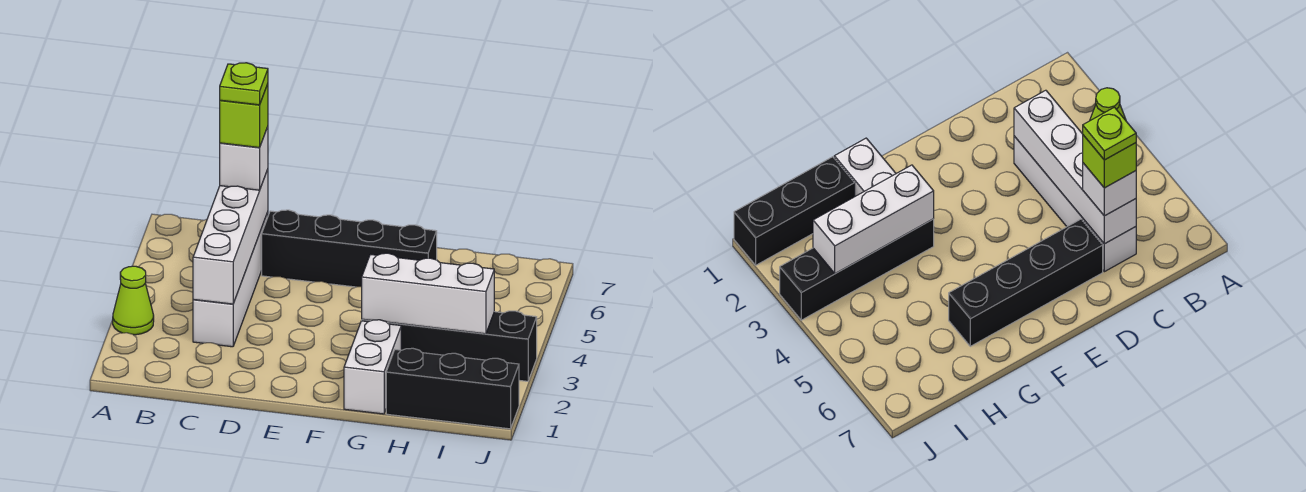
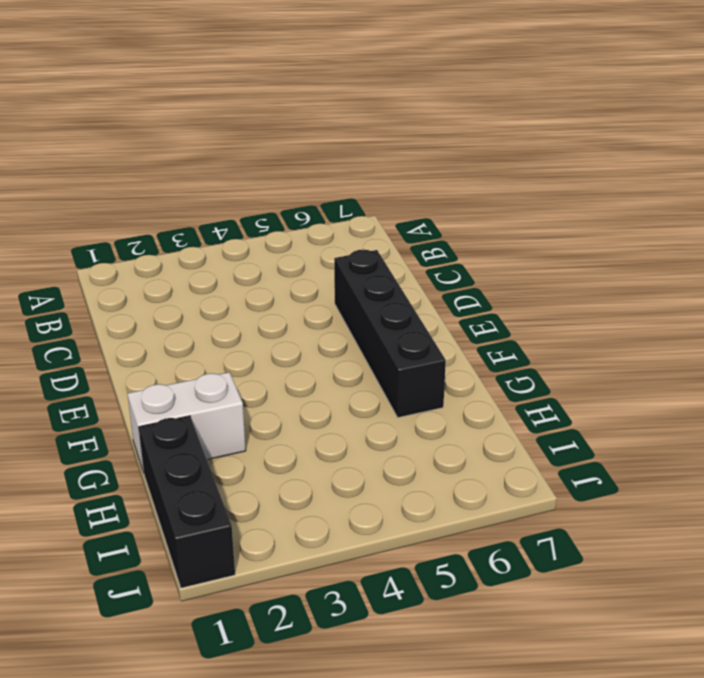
none -> lime cone A3 level 1
none -> white brick C3:C6 level 1

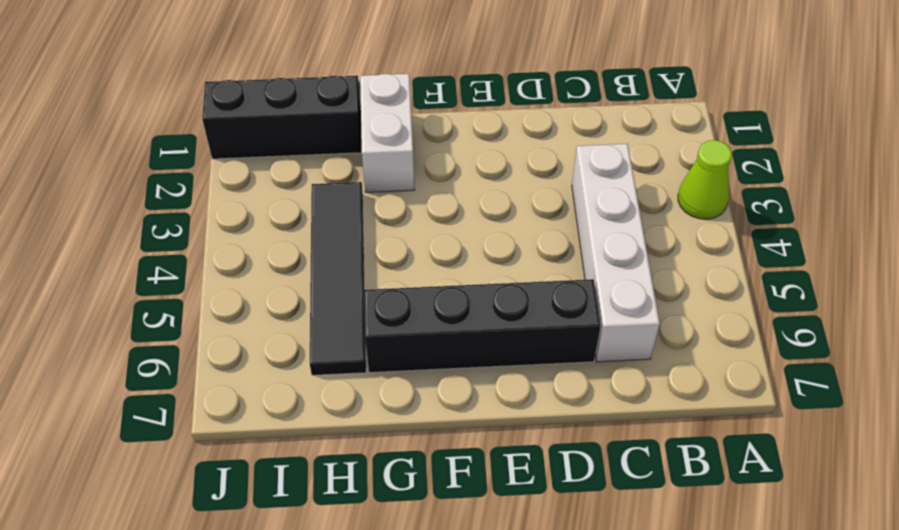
black tile H3:H6 level 1 -> black brick G3:J3 level 1
none -> white brick C3:C6 level 2
none -> white brick G3:I3 level 2

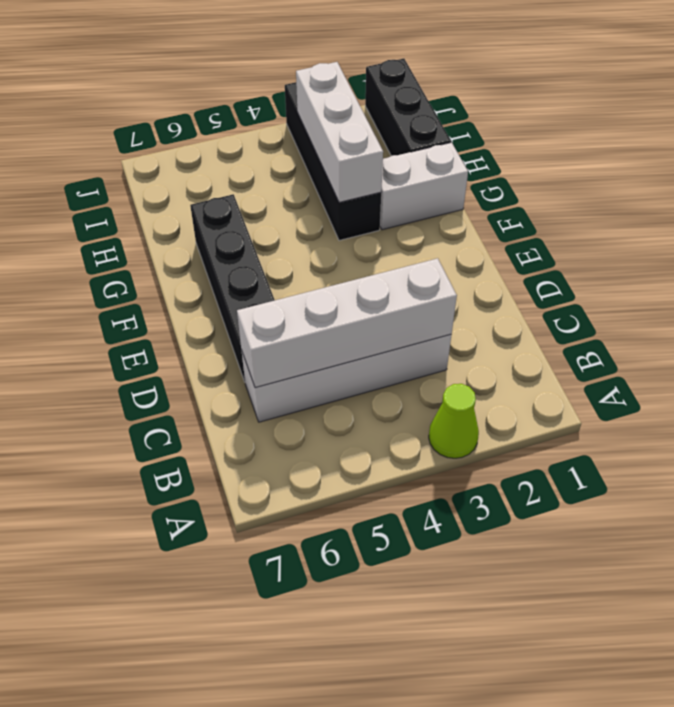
none -> white brick C6 level 3
none -> lime brick C6 level 4

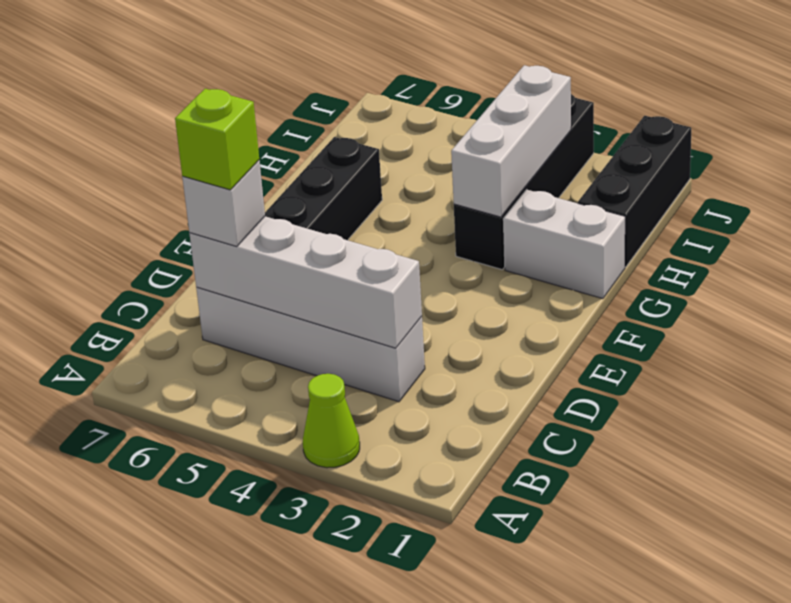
none -> lime plate C6 level 5

